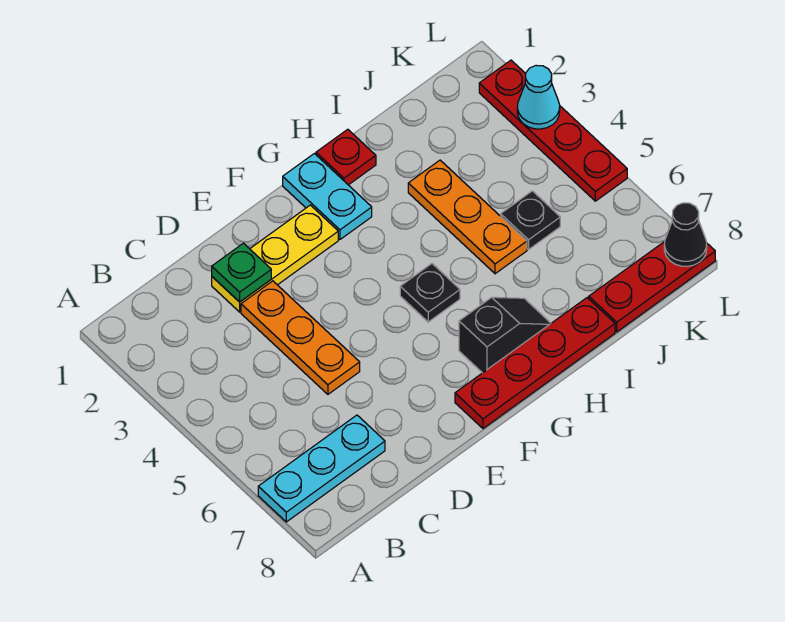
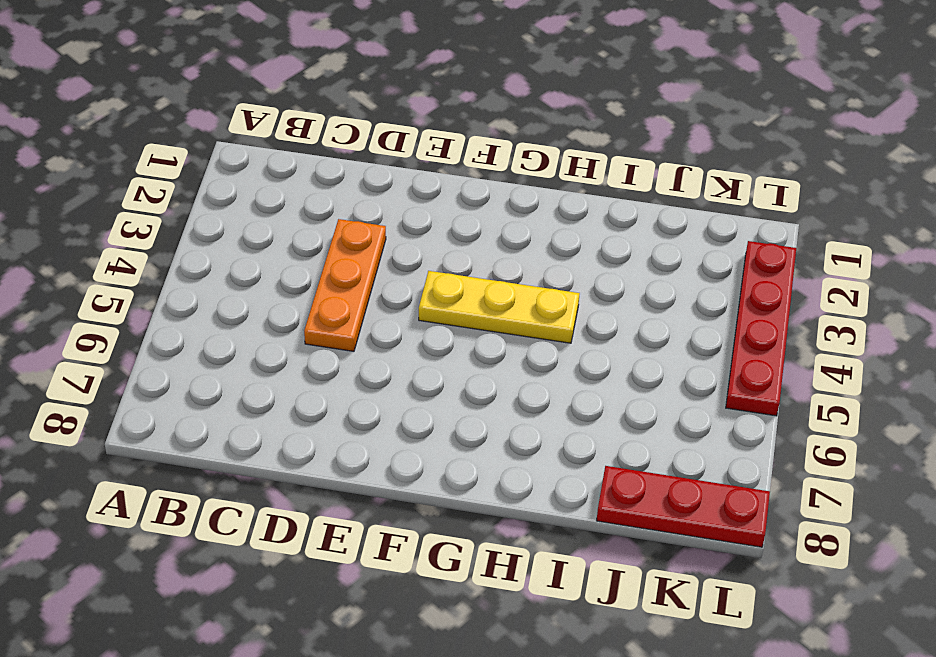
yellow plate F4:H4 level 1 -> yellow plate D2:F2 level 1
none -> cyan plate A7:C7 level 1
none -> red plate F8:I8 level 1
none -> cyan plate G1:G2 level 1

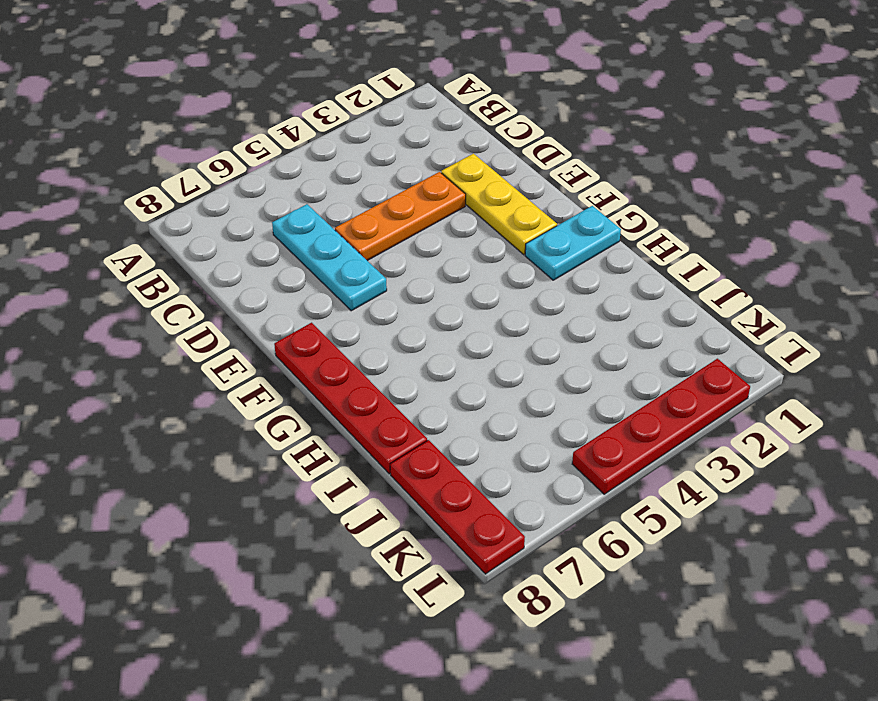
cyan plate C6:E6 level 1 -> cyan plate A7:C7 level 1
none -> black plate G5 level 1
none -> black slope G7:H7 level 1 top G
none -> red plate H1 level 1

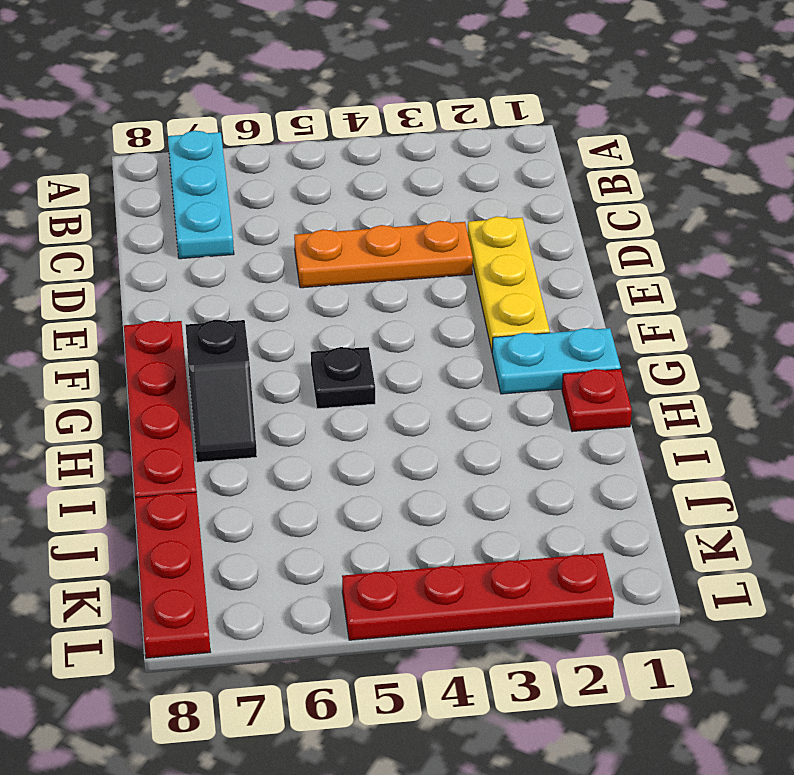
none -> orange plate I3:I5 level 1
none -> black plate J5 level 1
none -> green plate D2 level 2

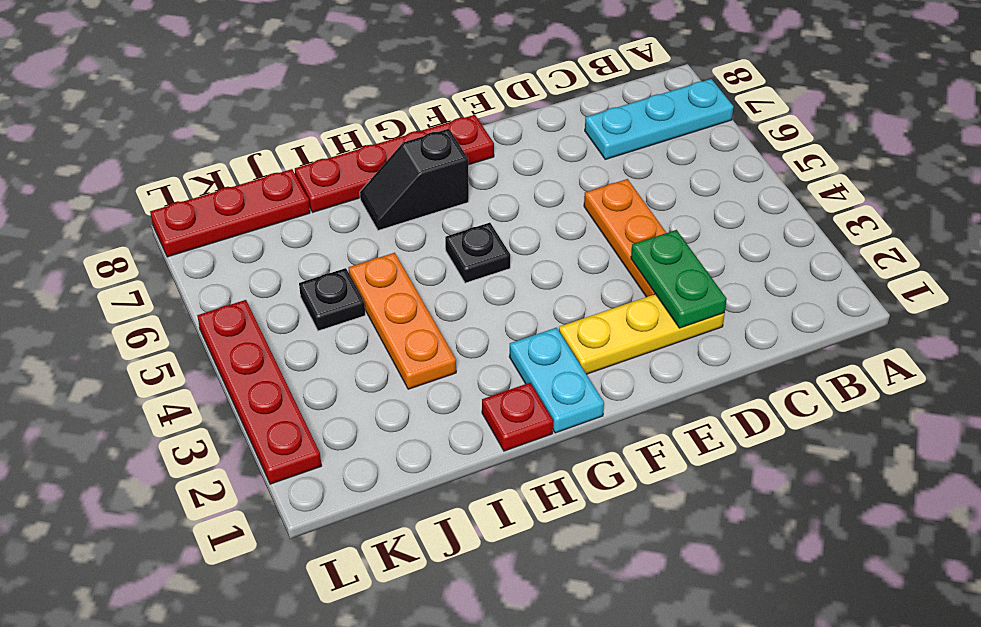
green plate D2:D3 level 2 -> green plate D2 level 2
none -> cyan cone L3 level 2
none -> black cone L8 level 2

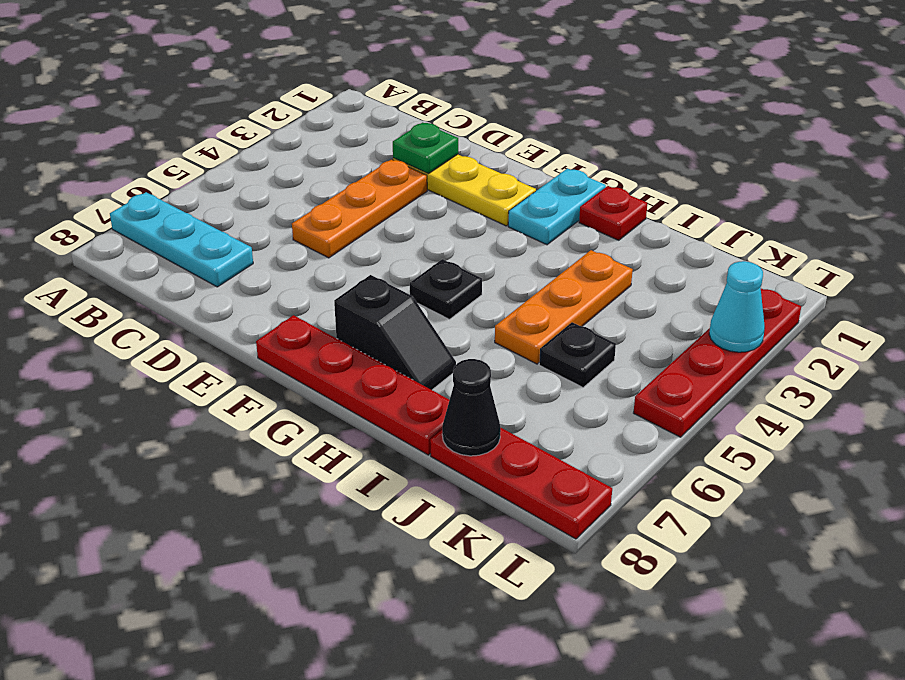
black cone J8 level 2 -> black cone L8 level 2

